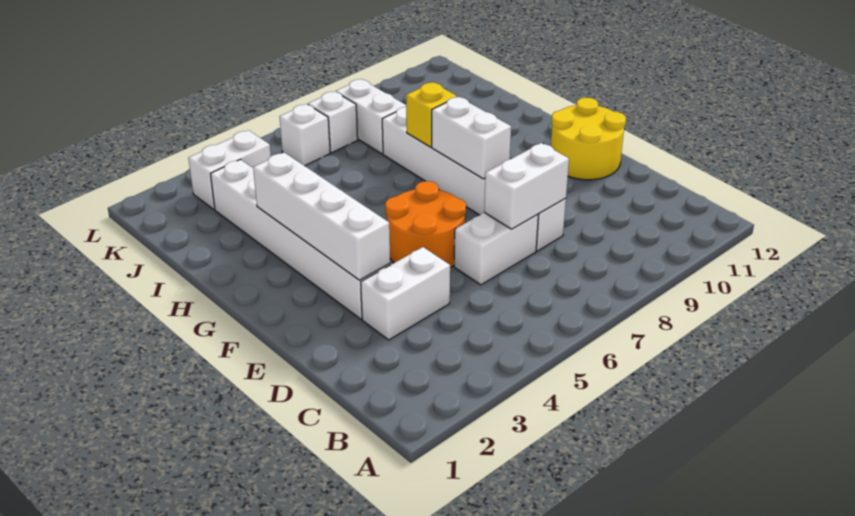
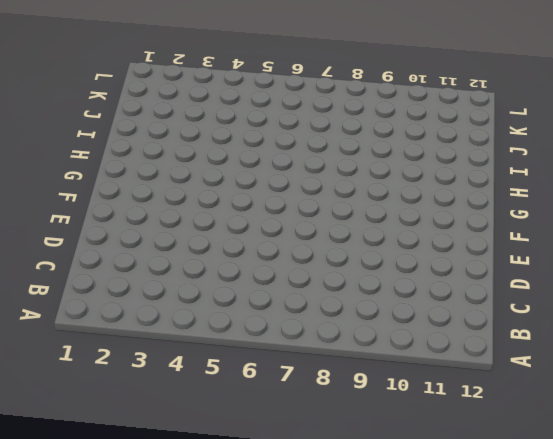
none -> white brick D3:D4 level 1
none -> white brick D6:D7 level 1
none -> white brick D8:I8 level 1

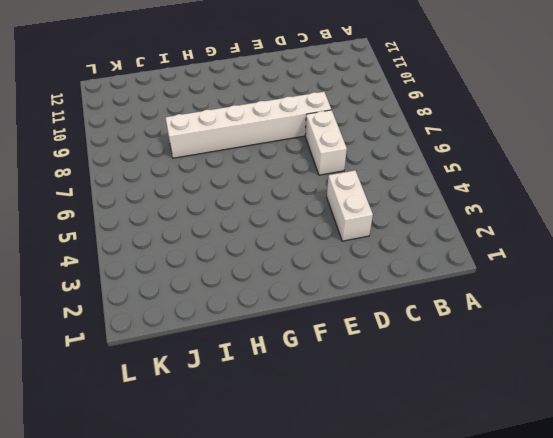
none -> white brick E3:J3 level 1
none -> orange round brick E5:F6 level 1
none -> yellow round brick E11:F12 level 1

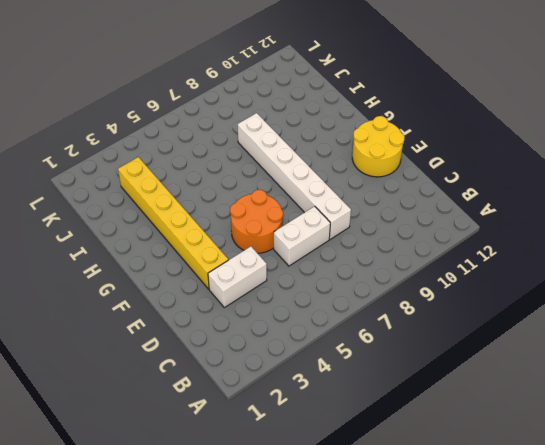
yellow brick E3:J3 level 1 -> white brick E3:J3 level 1
none -> white brick J8:K8 level 1
none -> white brick K3:K4 level 1
none -> white brick K6 level 1

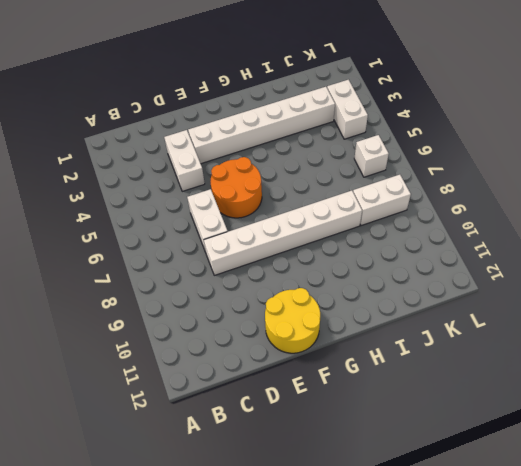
none -> white brick K7 level 1
none -> white brick D7:D8 level 2
none -> white brick E3:H3 level 2

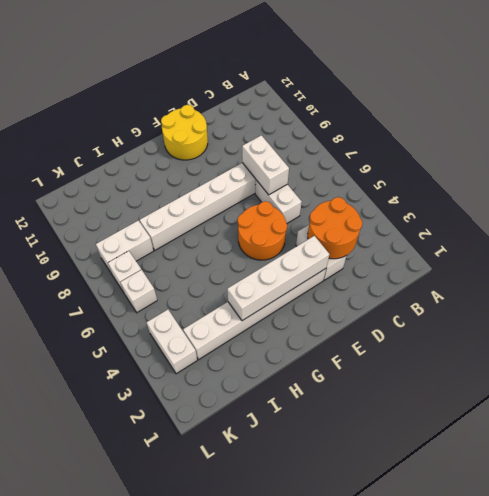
orange round brick C3:D4 level 2 -> none
none -> white brick F8:G8 level 2
none -> yellow brick H8 level 2

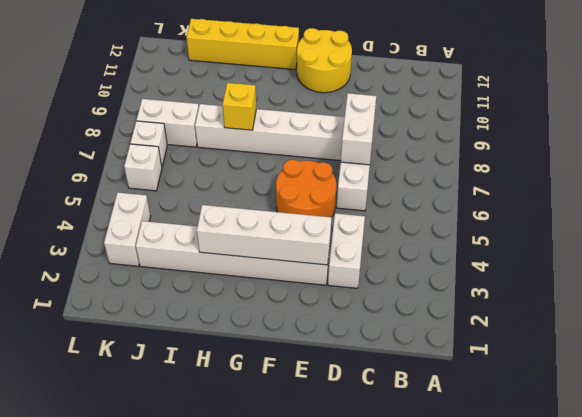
yellow brick G12:J12 level 1 -> none
none -> white brick F8:G8 level 2

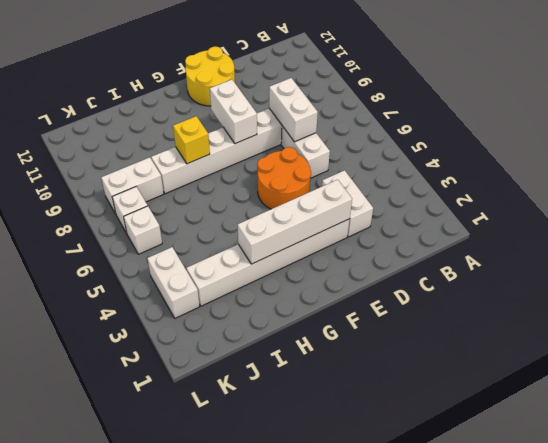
white brick F8:F9 level 2 -> white brick F8:G8 level 2

